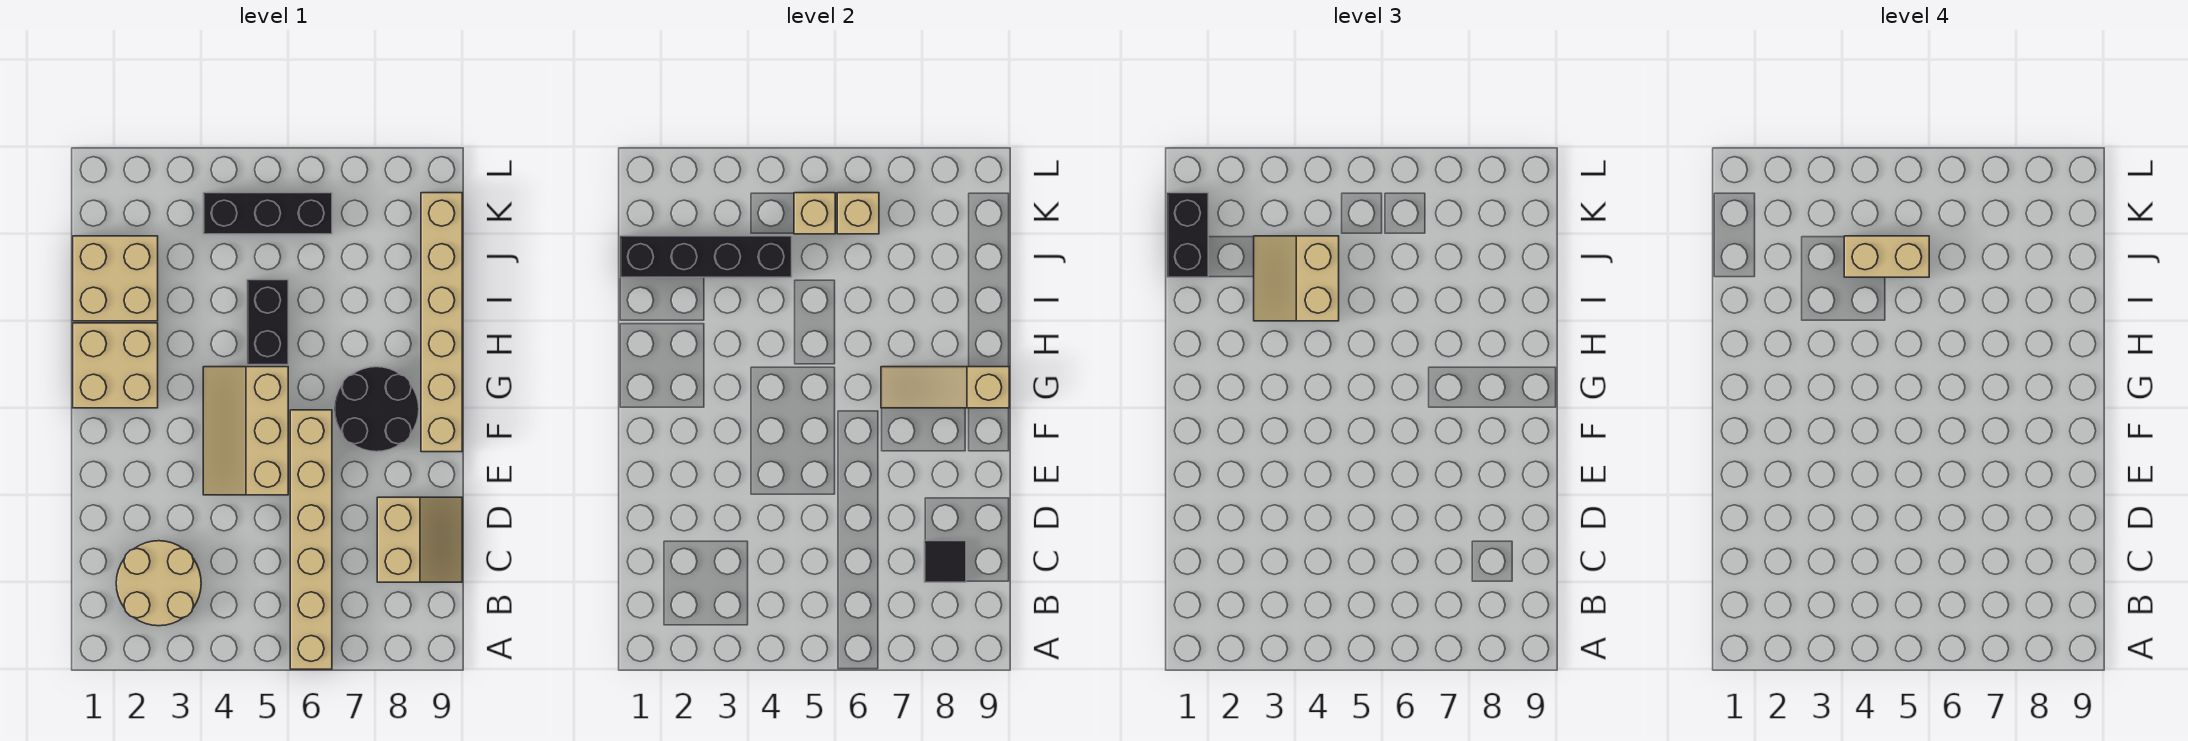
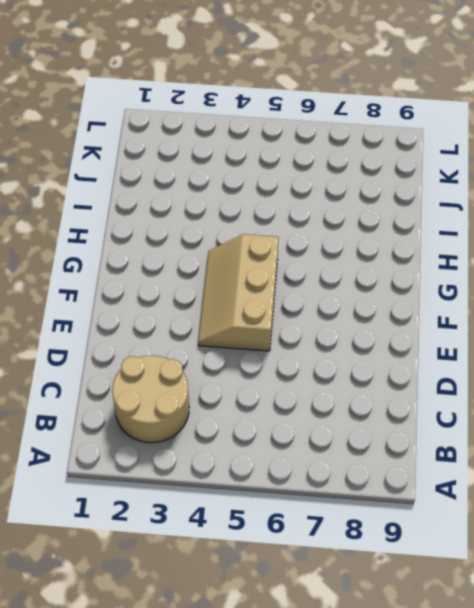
none -> tan brick A6:F6 level 1
none -> tan slope C8:D9 level 1 top 8
none -> black round brick F7:G8 level 1

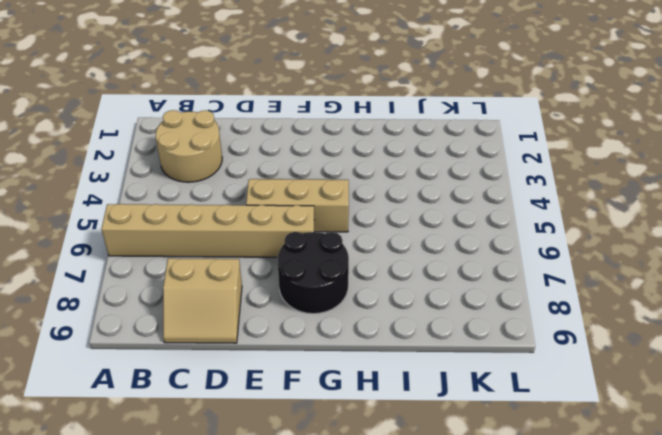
none -> tan brick F9:K9 level 1
none -> tan brick G1:H2 level 1
none -> black brick H5:I5 level 1

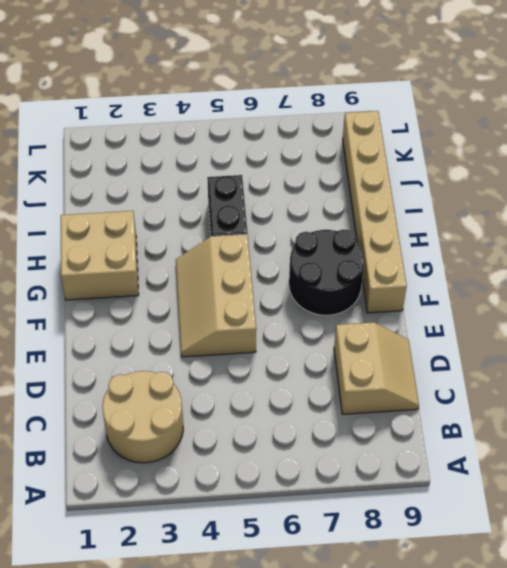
none -> tan brick A6:F6 level 1
none -> tan brick I1:J2 level 1
none -> black brick K4:K6 level 1

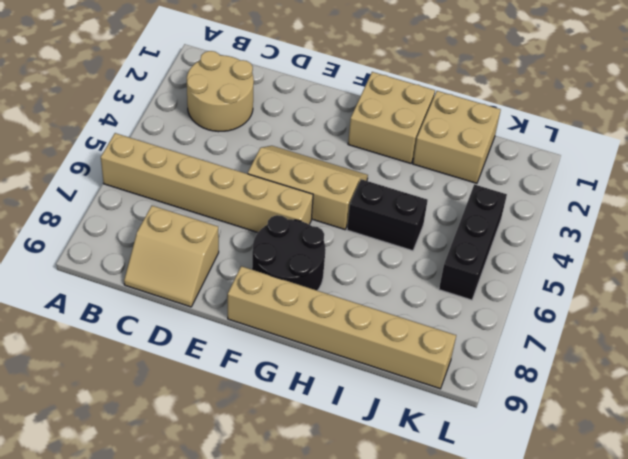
none -> black tile C8 level 2
none -> tan slope G7:G9 level 2 top 9
none -> black brick J1:J4 level 2

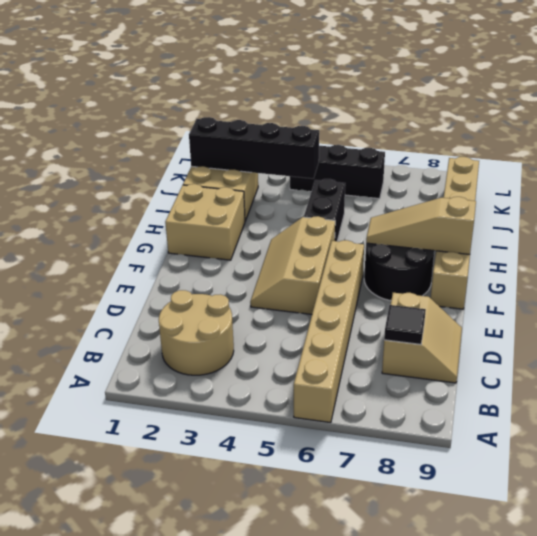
none -> tan brick K5 level 2
none -> tan brick K6 level 2
none -> tan slope I3:J4 level 3 top 4

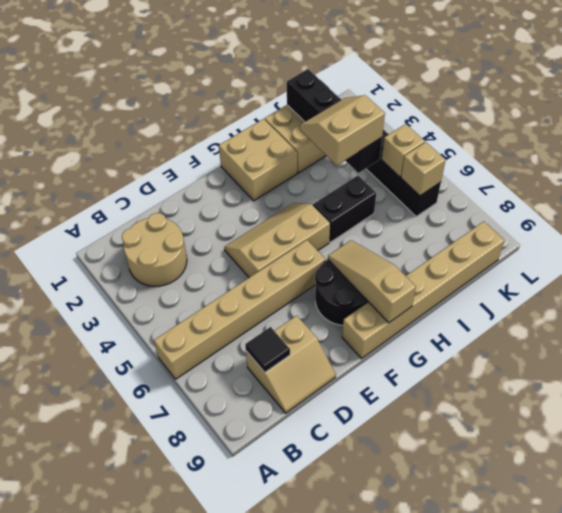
none -> black brick J1:K1 level 3
none -> tan brick J4:J5 level 4

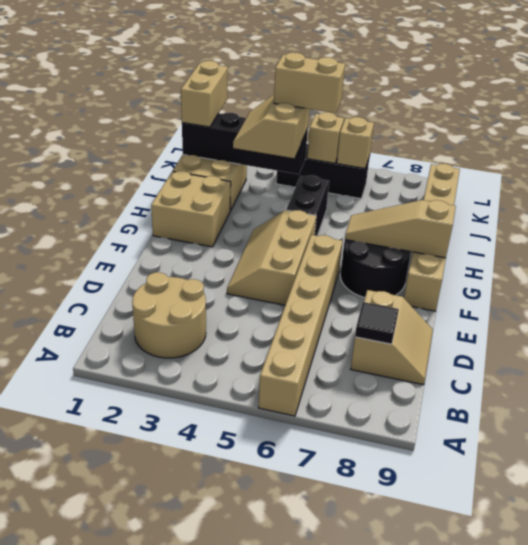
tan brick J1:K1 level 3 -> black brick J1:K1 level 3

